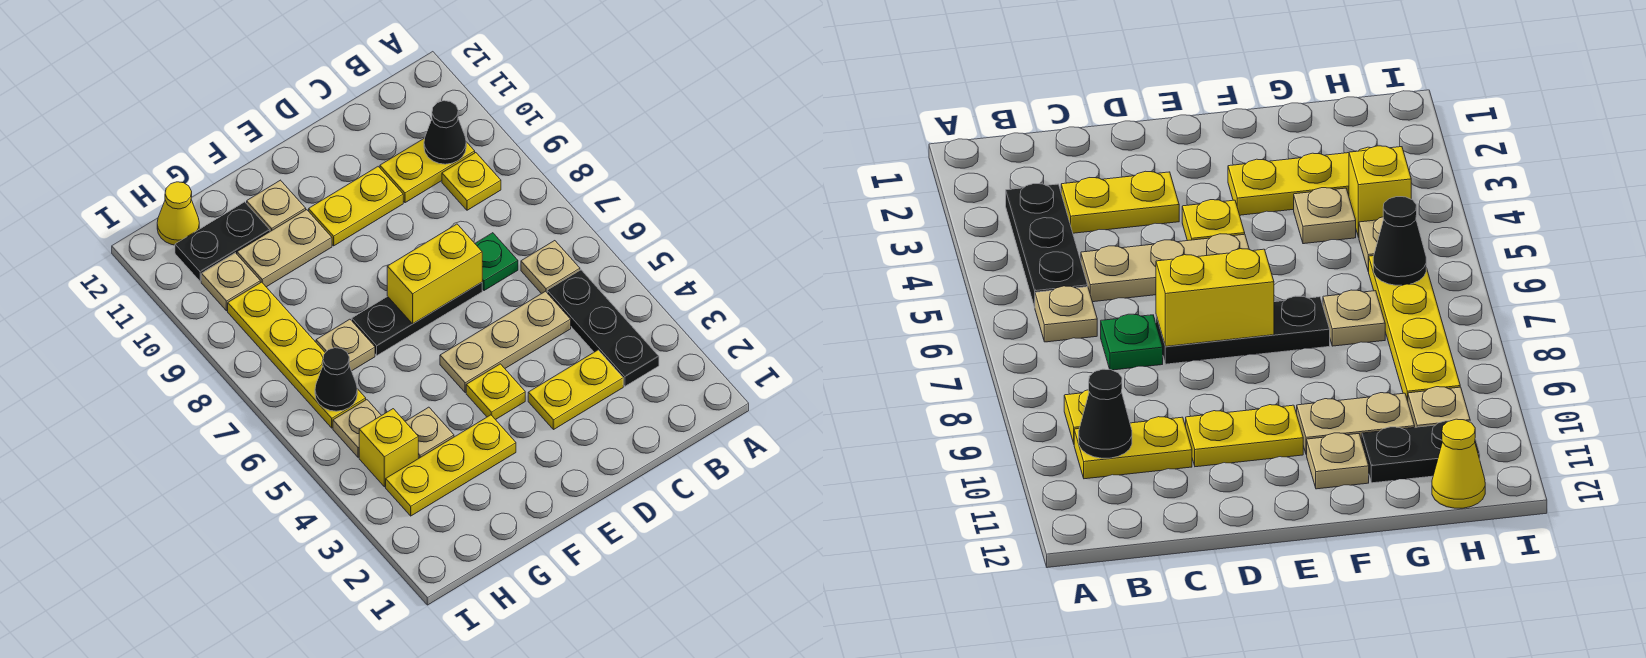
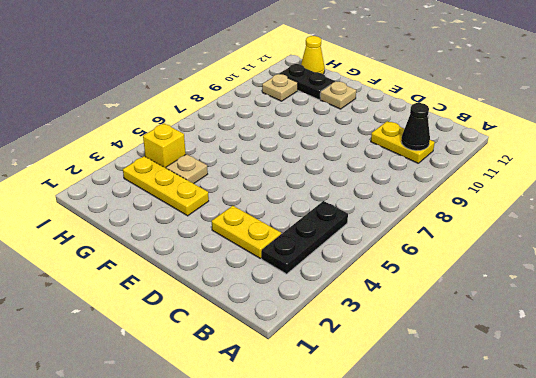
none -> tan plate B6 level 1
none -> yellow plate B9 level 1
none -> tan plate C5:E5 level 1

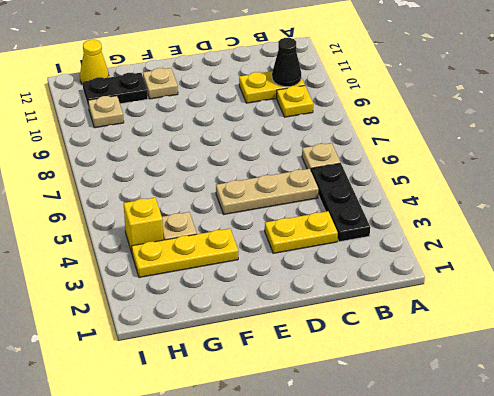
none -> green plate C7 level 1
none -> black plate D7:F7 level 1
none -> yellow plate D10:E10 level 1

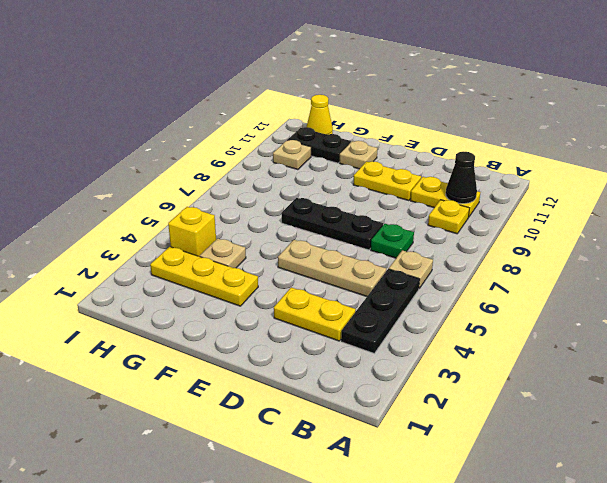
none -> yellow plate E4 level 1
none -> tan plate F10:G10 level 1
none -> tan plate G7 level 1

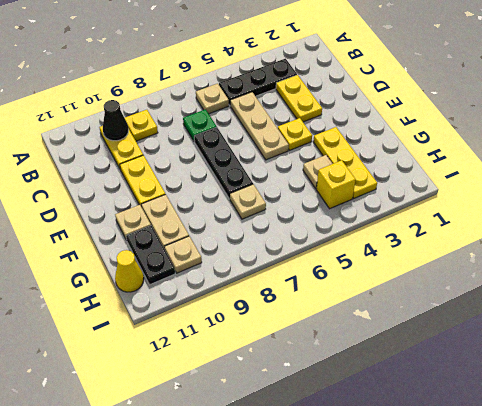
none -> tan plate H5 level 1
none -> yellow plate H6:H9 level 1
none -> yellow brick D7:E7 level 2

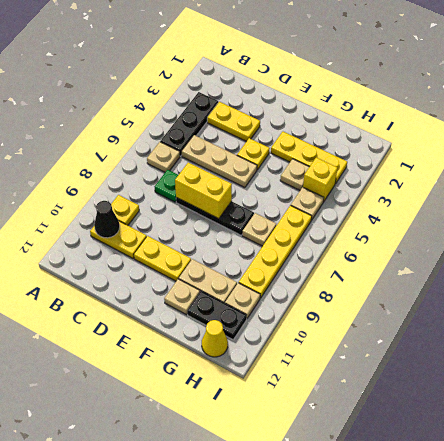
none -> black cone H6 level 2

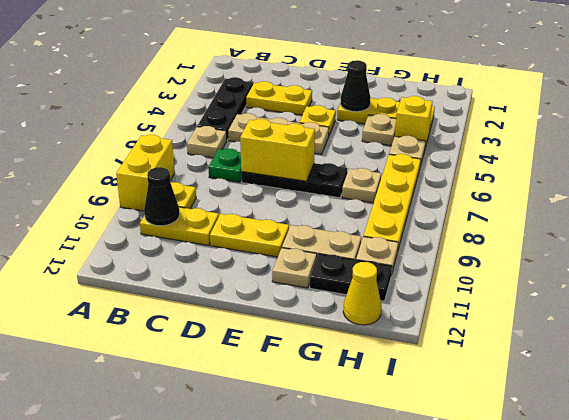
yellow brick A8:A9 level 1 -> none
black cone F3 level 2 -> black cone H6 level 2

